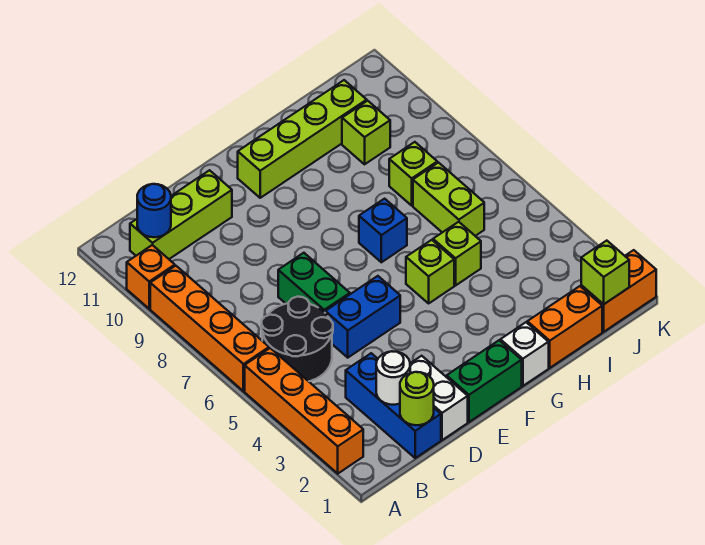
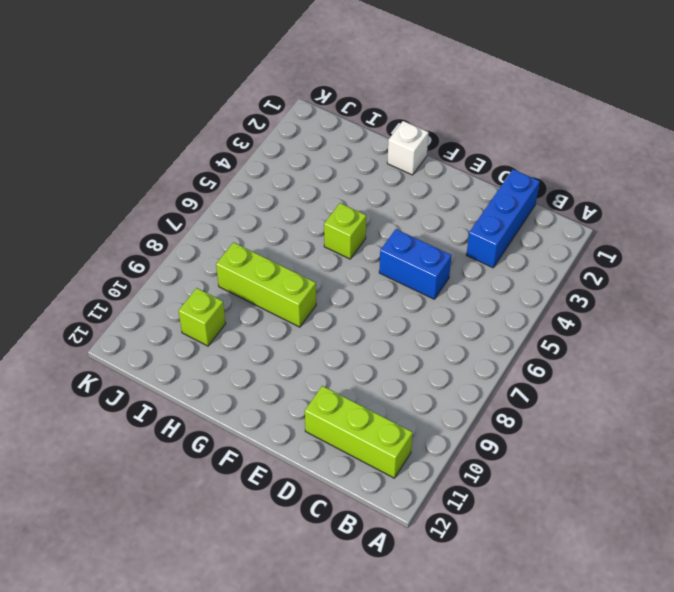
lime brick G8:I8 level 1 -> lime brick I8 level 1
none -> orange brick A2:A5 level 1
none -> orange brick A6:A9 level 1
none -> orange brick A10 level 1

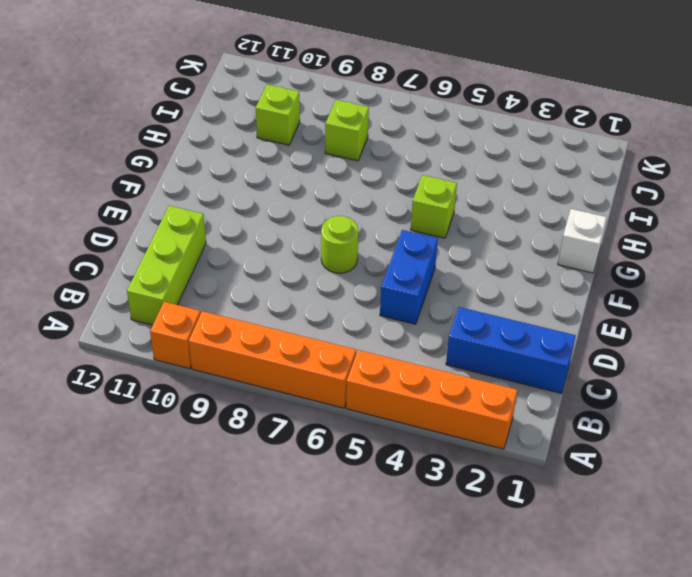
lime round brick E7 level 1 -> lime round brick C1 level 2
none -> black round brick B5:C6 level 1
none -> white brick D1:D2 level 1
none -> green brick D6:D7 level 1

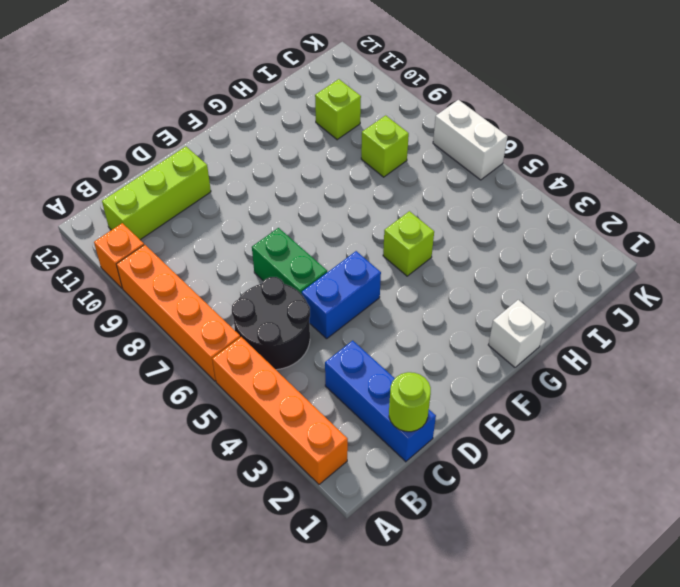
white brick K6:K7 level 1 -> white brick D1:D2 level 1
none -> green brick E1:F1 level 1
none -> lime brick F11:I11 level 1
none -> blue brick G7 level 1

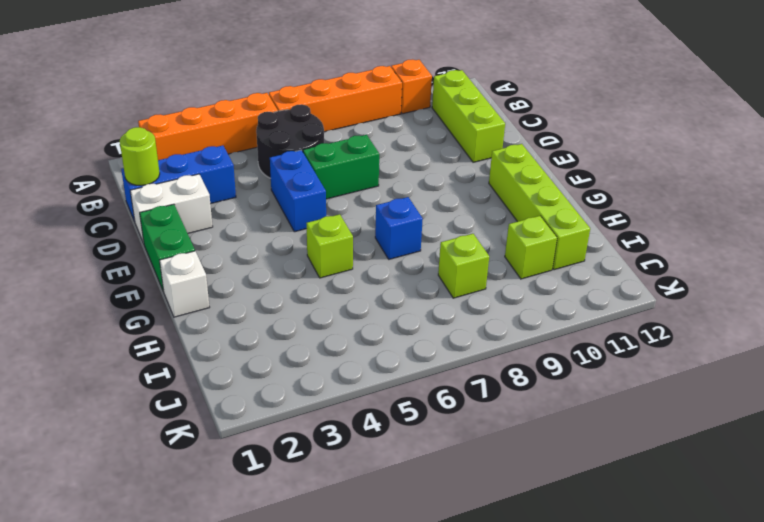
none -> orange brick H1:I1 level 1
none -> lime brick H5 level 1
none -> lime brick I6:I7 level 1

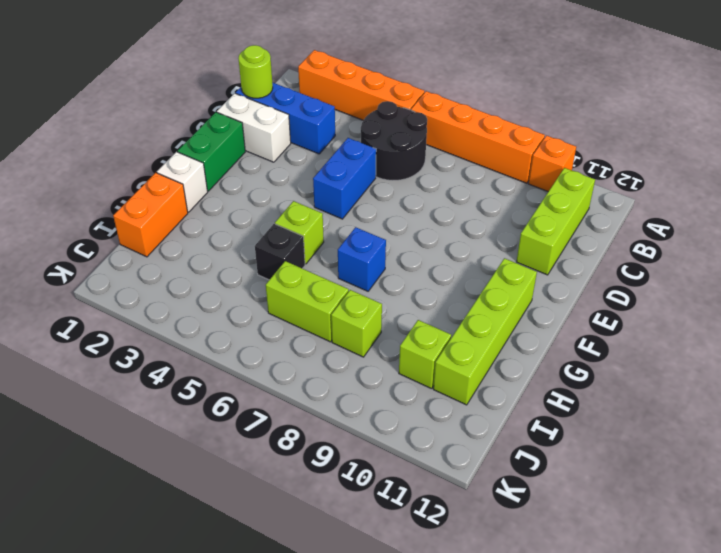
black brick H5 level 1 -> lime brick H5 level 1
none -> green brick D6:D7 level 1
none -> orange brick J1:K1 level 1
none -> blue round brick B11 level 2

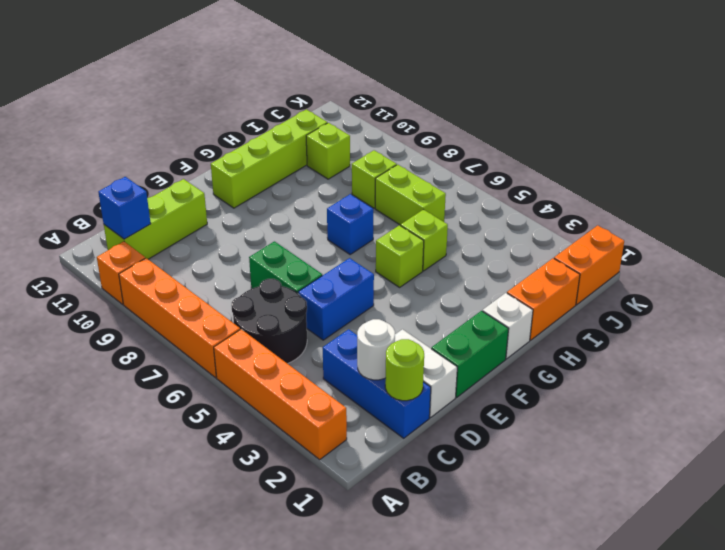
blue brick B11 level 2 -> blue round brick B11 level 2
none -> lime brick J1 level 2

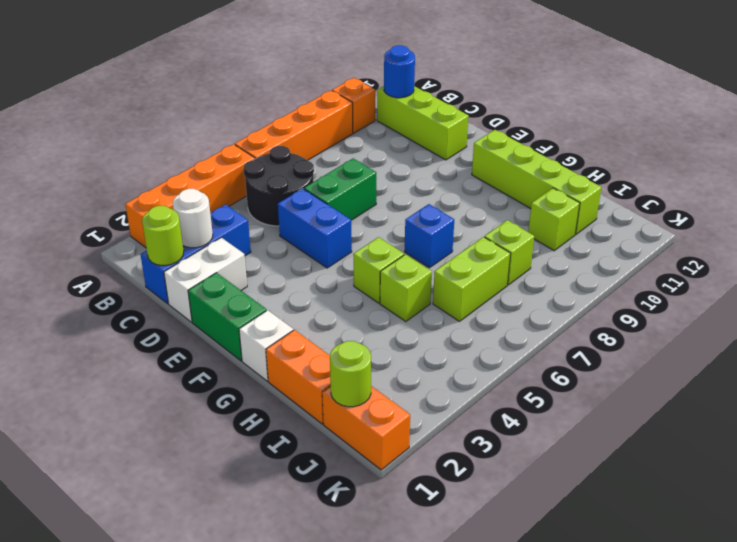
lime round brick J1 level 2 -> lime brick J1 level 2

